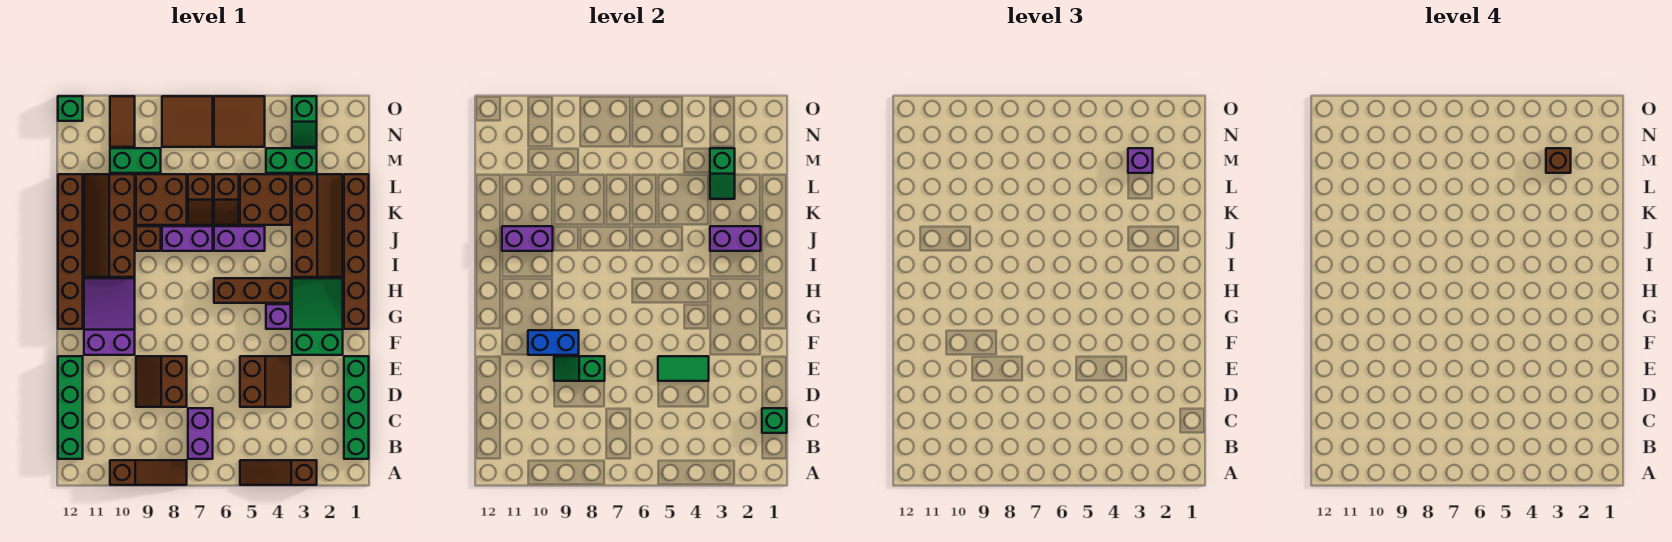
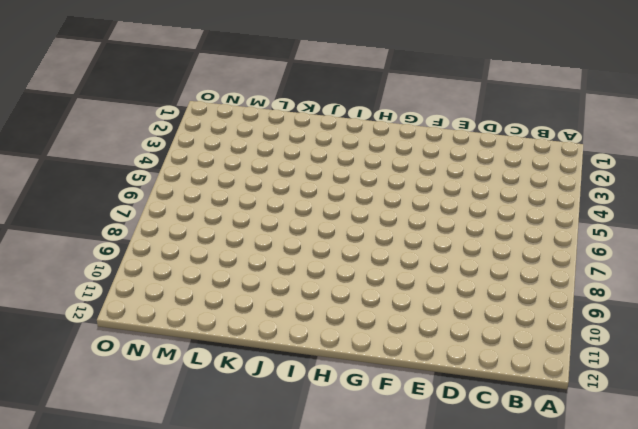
none -> brown slope A3:A5 level 1 top 3
none -> brown slope A8:A10 level 1 top 10
none -> green brick B1:E1 level 1
none -> purple brick B7:C7 level 1

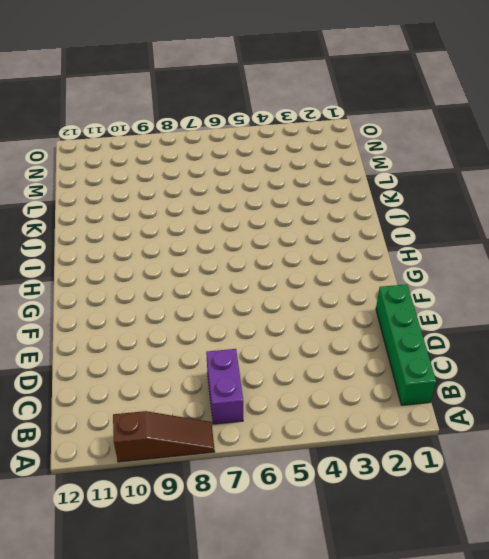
none -> brown slope A3:A5 level 1 top 3
none -> green brick B12:E12 level 1
none -> brown slope D4:E5 level 1 top 5
none -> brown slope D8:E9 level 1 top 8

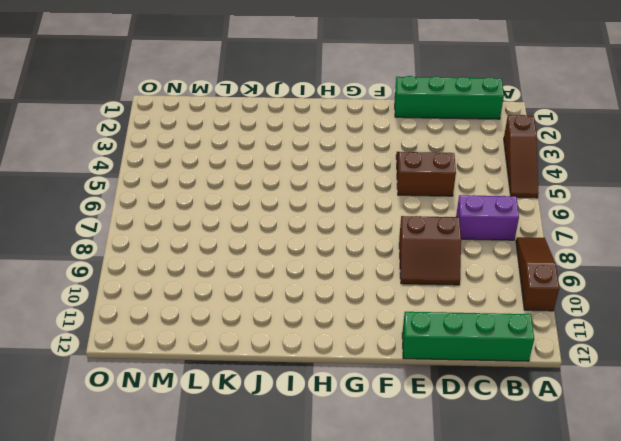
none -> green slope F2:H3 level 1 top F
none -> purple slope F10:H11 level 1 top F
none -> brown brick G1:L1 level 1
none -> purple brick G4 level 1

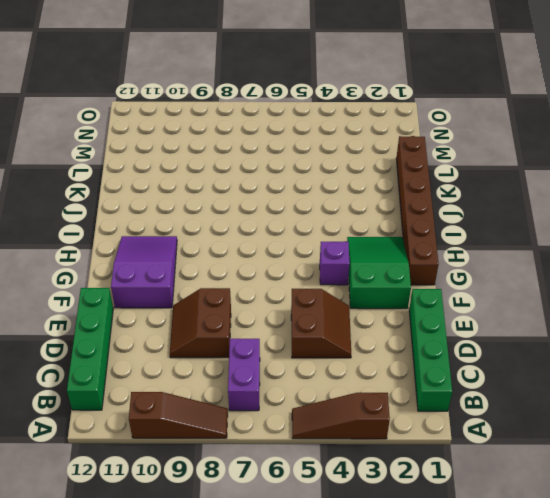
none -> brown brick G12:L12 level 1
none -> brown brick H4:H6 level 1
none -> brown slope I2:L3 level 1 top 3
none -> brown slope I10:L11 level 1 top 10

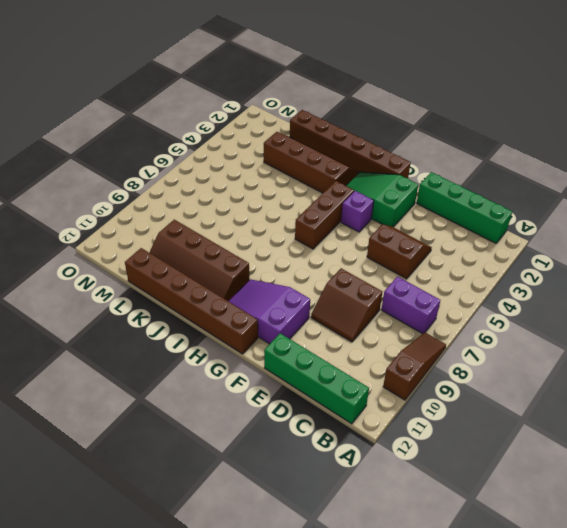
none -> brown slope A3:A5 level 1 top 3
none -> purple brick J5:J6 level 1
none -> purple brick J7:J8 level 1
none -> brown brick J9 level 1

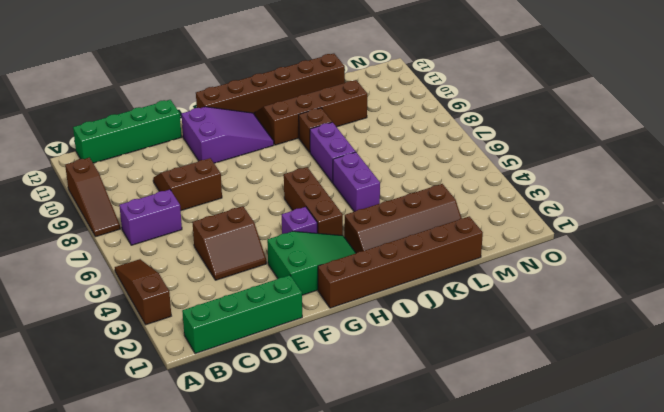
none -> brown brick K4:L5 level 1
none -> brown slope K6:L6 level 1 top L
none -> brown slope K7:L7 level 1 top L
none -> brown brick K8:L9 level 1

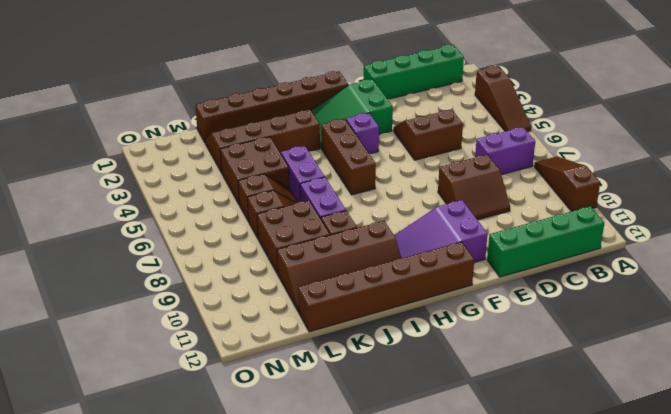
none -> green brick M3:M4 level 1
none -> green brick M9:M10 level 1
none -> green slope N3:O3 level 1 top O
none -> brown tile N5:O6 level 1

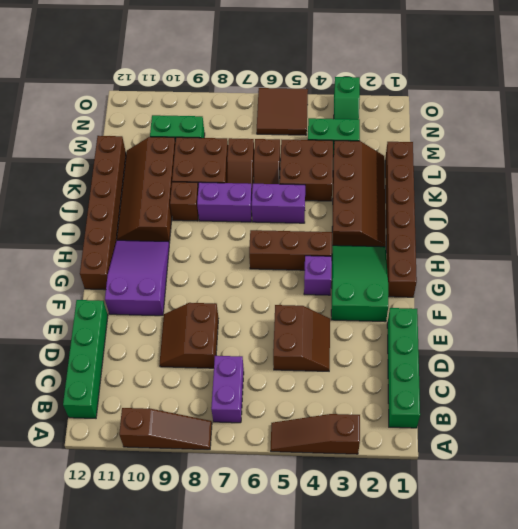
none -> brown tile N7:O8 level 1
none -> brown tile N10:O10 level 1
none -> green brick O12 level 1
none -> green brick C1 level 2

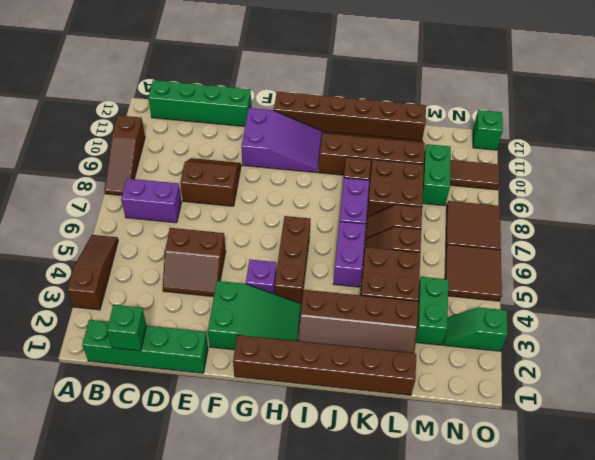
none -> green tile E4:E5 level 2
none -> green slope E8:E9 level 2 top 8
none -> blue brick F9:F10 level 2
none -> purple brick J2:J3 level 2

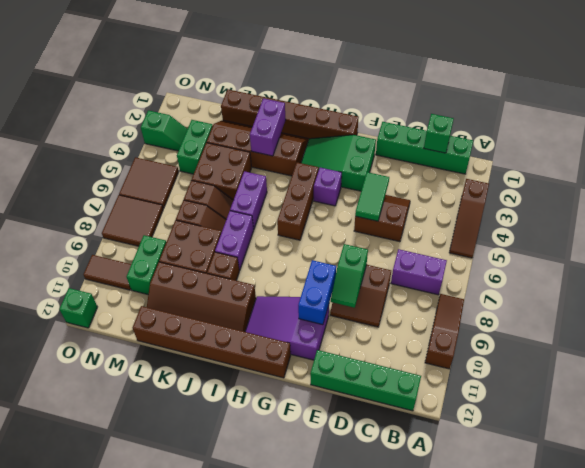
none -> purple brick J10:J11 level 2
none -> green slope L3:M3 level 2 top M
none -> purple brick M3 level 3
none -> brown brick M3 level 4

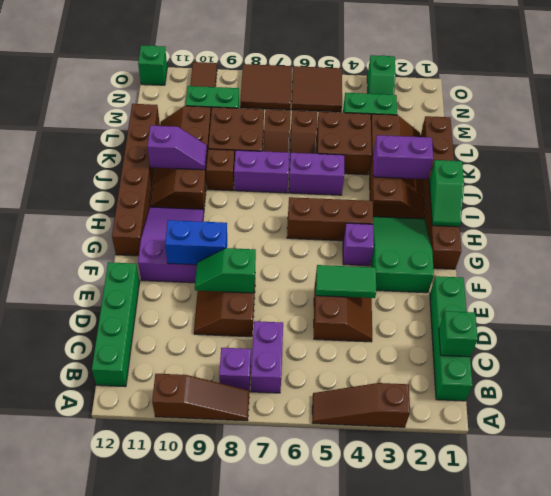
purple brick B8 level 1 -> purple brick M3 level 3
green slope H1:I1 level 2 top I -> green slope L3:M3 level 2 top M
purple slope J10:J11 level 2 top 11 -> purple brick J10:J11 level 2
none -> brown brick M3 level 4

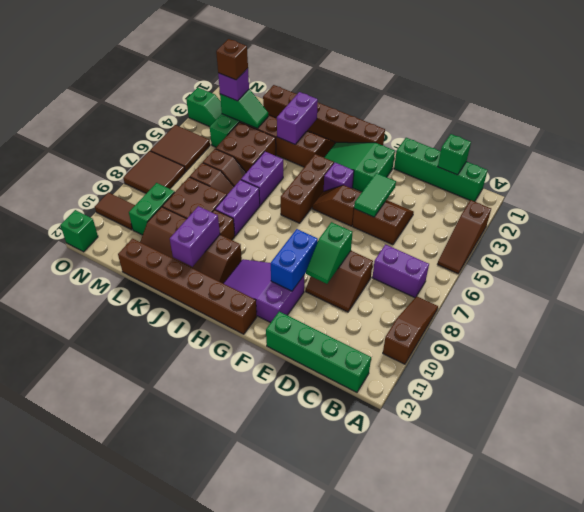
brown slope F5:G5 level 1 top F -> none

